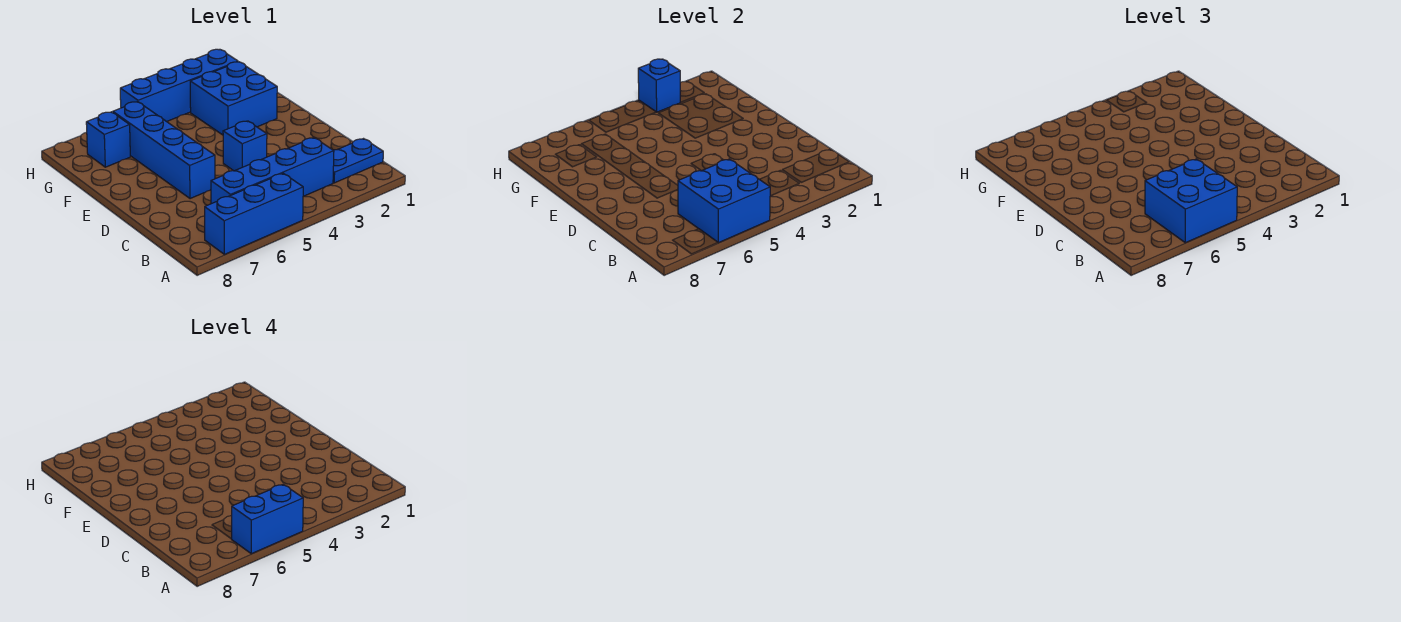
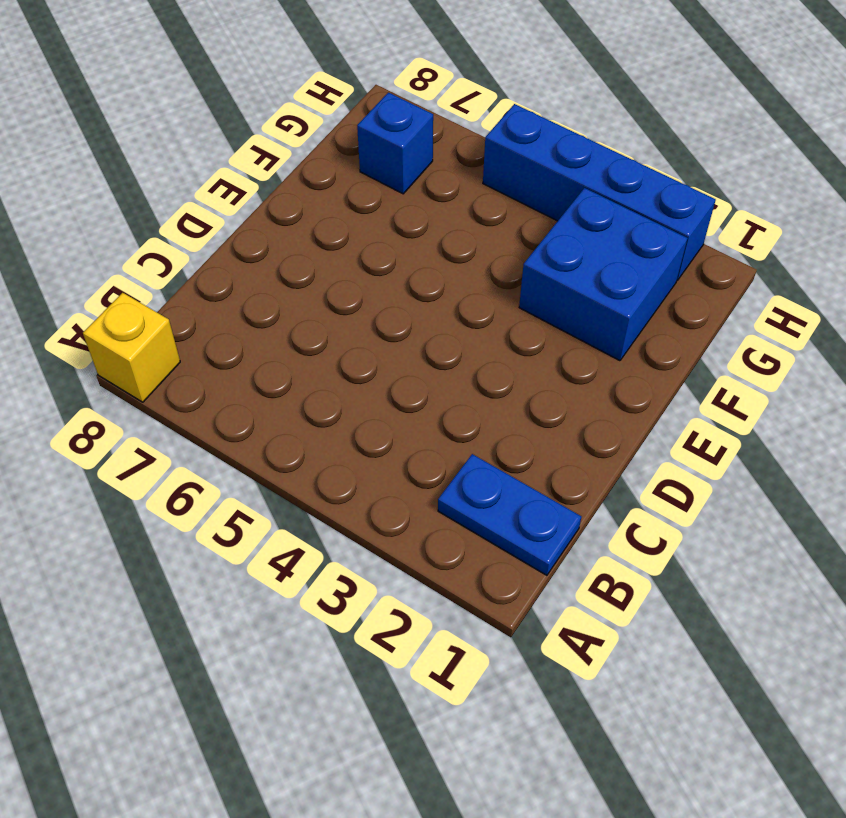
yellow brick A8 level 1 -> none
none -> blue brick A5:A7 level 1
none -> blue brick B3:B6 level 1
none -> blue brick D4 level 1

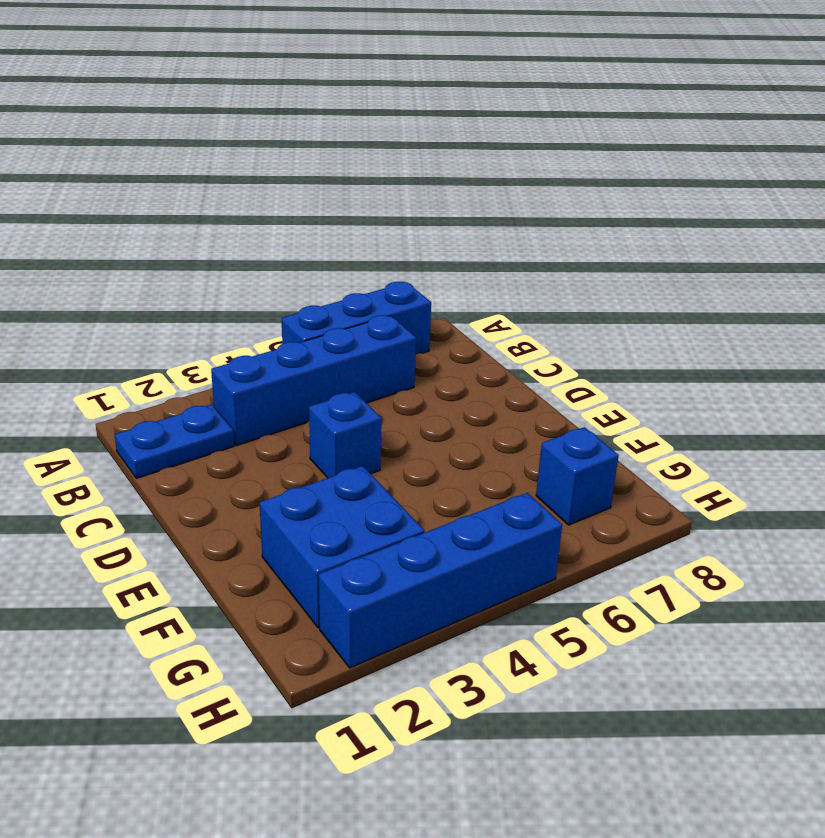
none -> blue brick D6:G6 level 1
none -> blue brick A5:B6 level 2
none -> blue brick H3 level 2

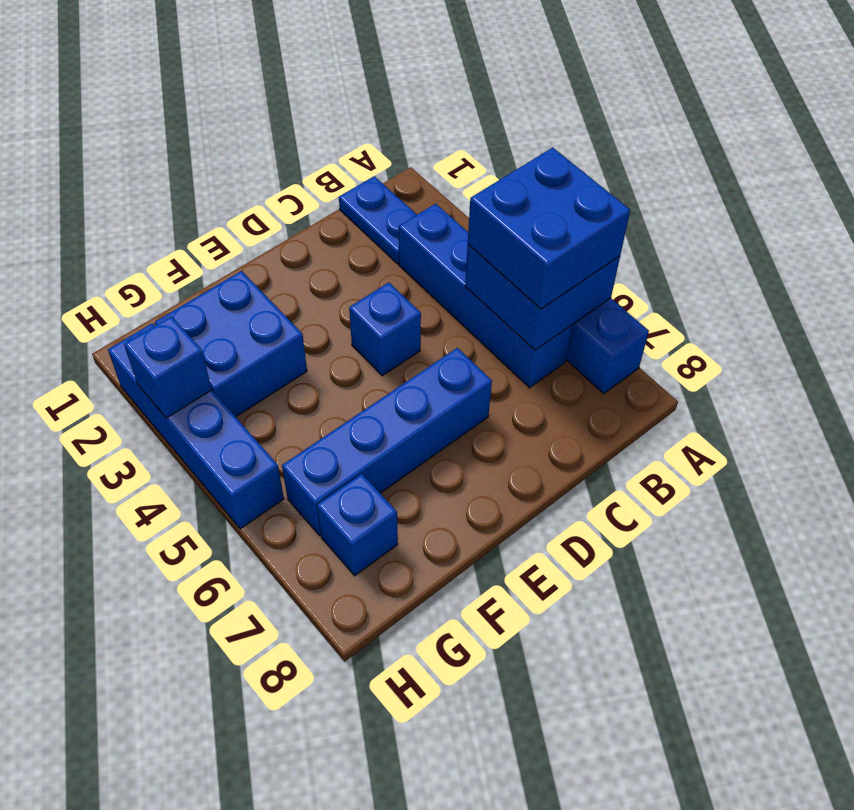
none -> blue brick A5:A6 level 4

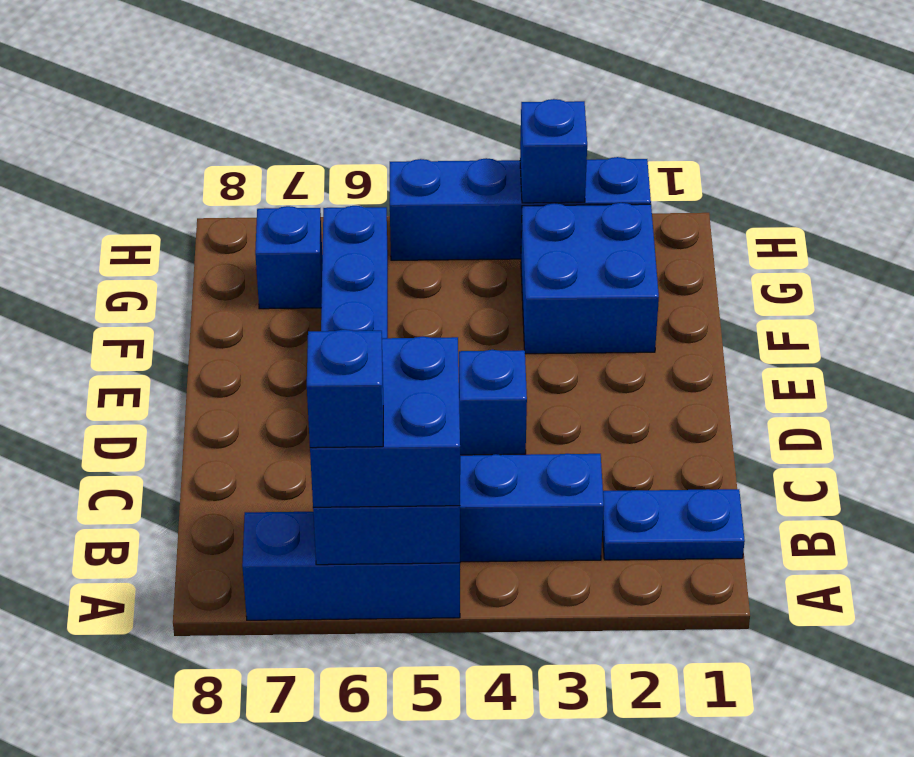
blue brick A6 level 4 -> blue brick A5:A6 level 4

